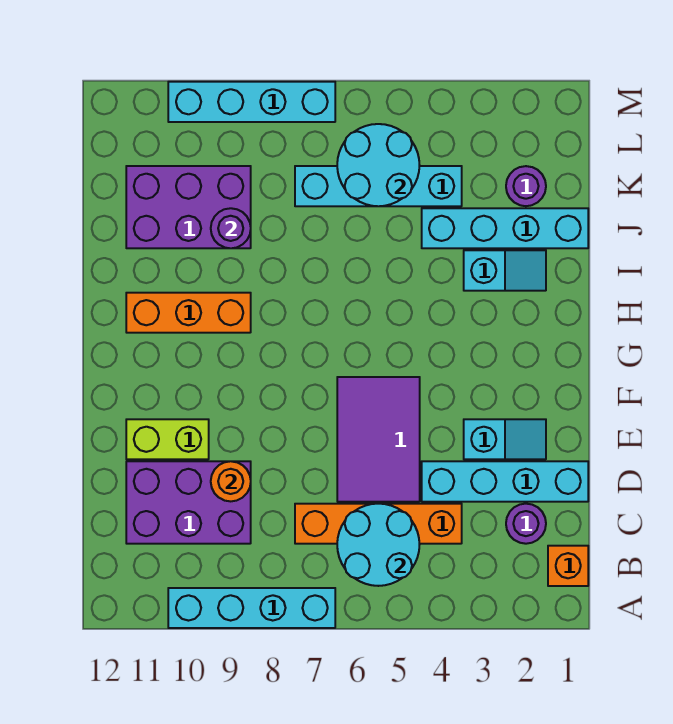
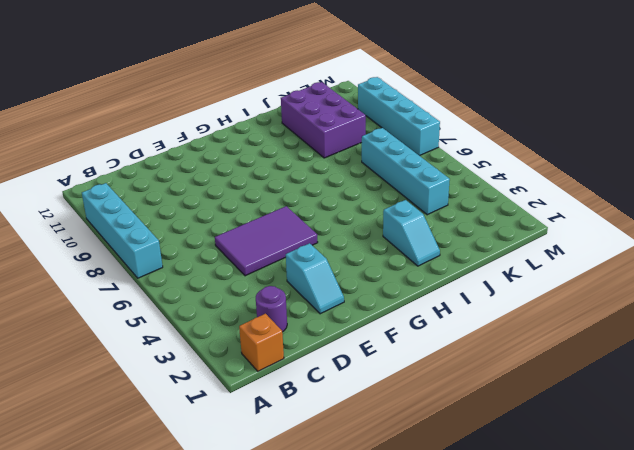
none -> orange brick C4:C7 level 1
none -> purple brick C9:D11 level 1
none -> cyan brick D1:D4 level 1

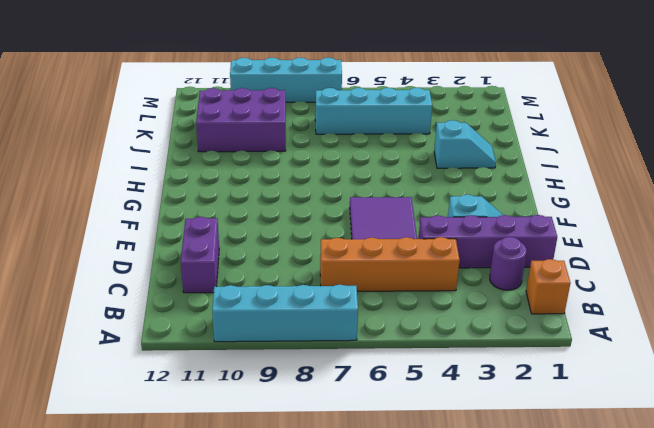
purple brick C11:D11 level 1 -> purple brick C9:D11 level 1
purple brick D1:D4 level 1 -> cyan brick D1:D4 level 1
none -> lime brick E10:E11 level 1
none -> orange brick H9:H11 level 1
none -> cyan brick J1:J4 level 1

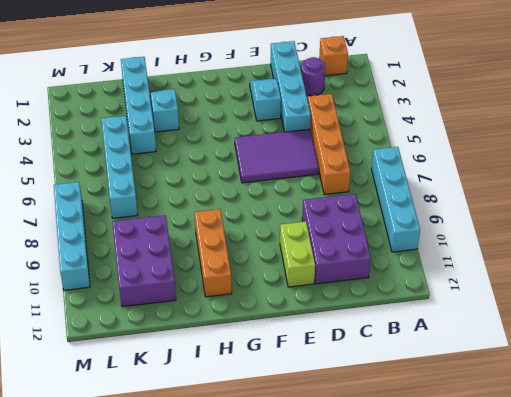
none -> purple round brick K2 level 1
none -> cyan round brick B5:C6 level 2
none -> orange round brick D9 level 2

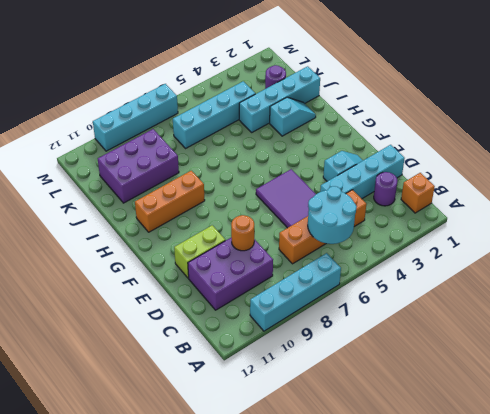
none -> purple round brick J9 level 2
none -> cyan round brick K5:L6 level 2

